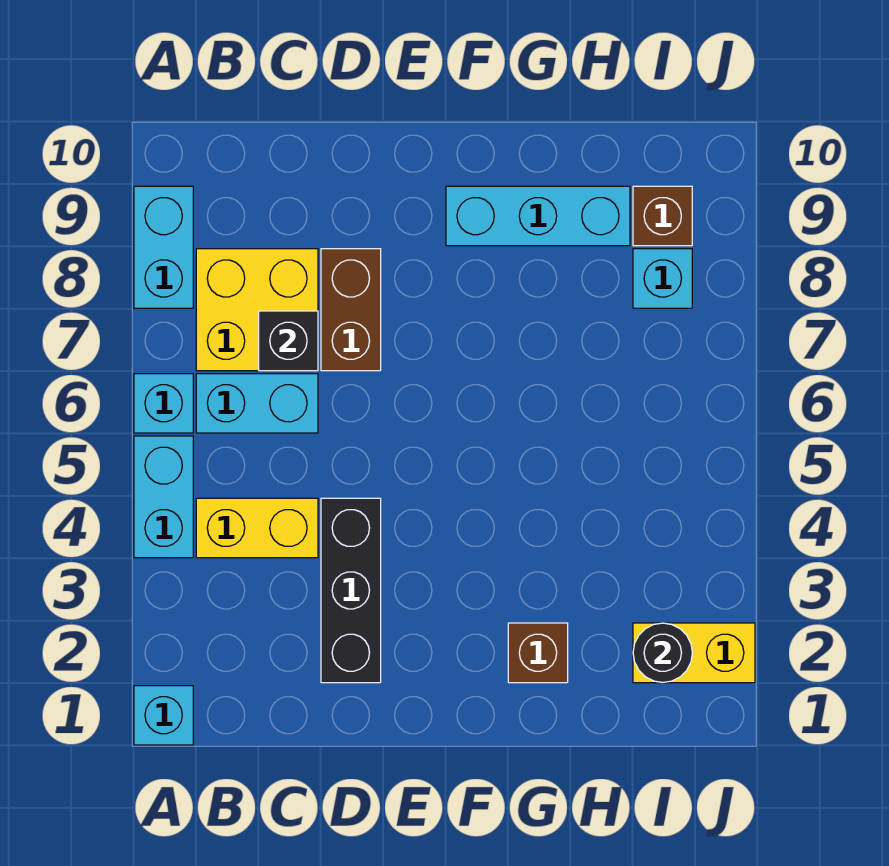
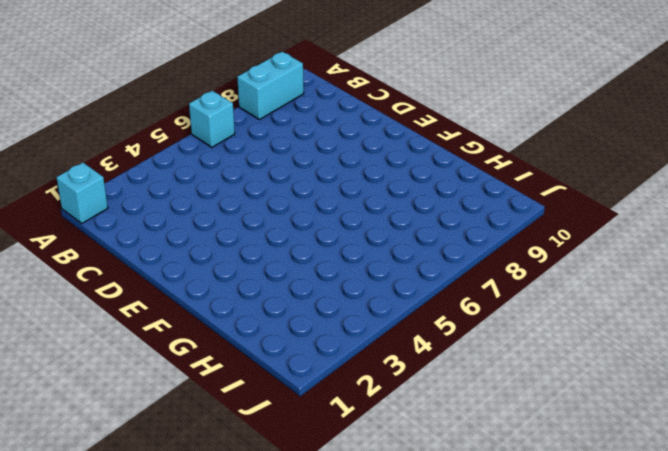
none -> cyan brick A4:A5 level 1
none -> yellow brick B4:C4 level 1
none -> cyan brick B6:C6 level 1

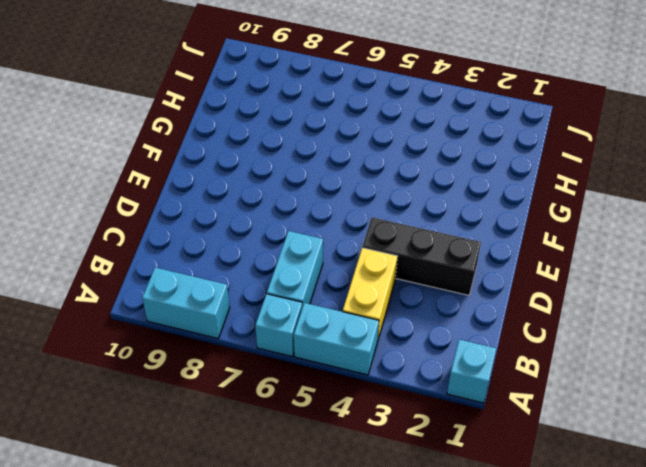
none -> yellow brick B7:C8 level 1
none -> brown brick D7:D8 level 1
none -> cyan brick F9:H9 level 1

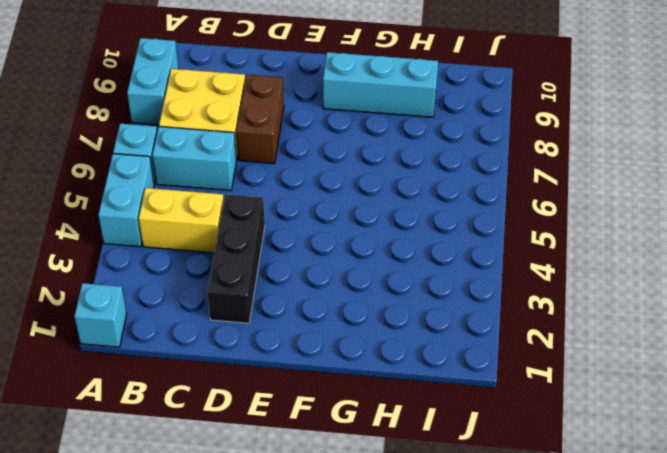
none -> brown brick G2 level 1
none -> yellow brick I2:J2 level 1
none -> cyan brick I8 level 1

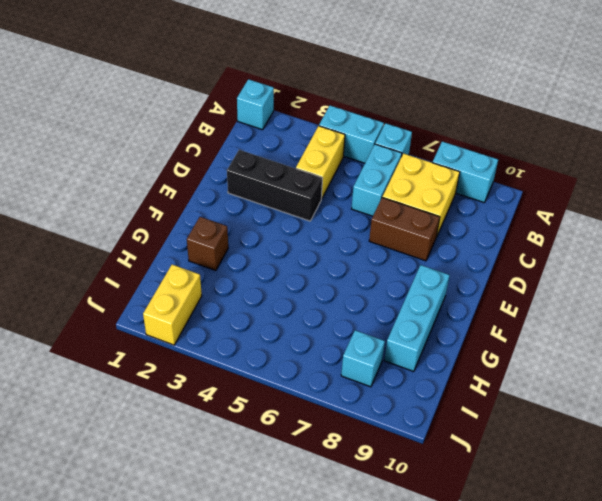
none -> brown brick I9 level 1
none -> black brick C7 level 2
none -> black round brick I2 level 2

